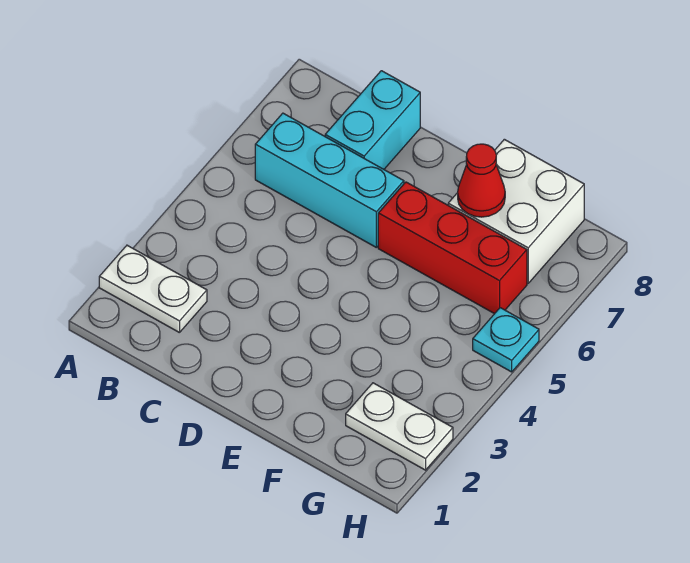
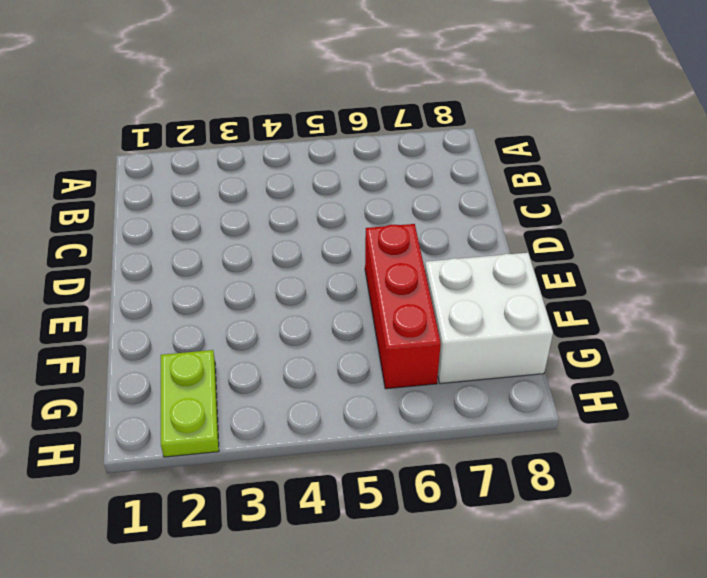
lime plate G2:H2 level 1 -> white plate G2:H2 level 1
none -> white plate A2:B2 level 1
none -> cyan brick B6:D6 level 1

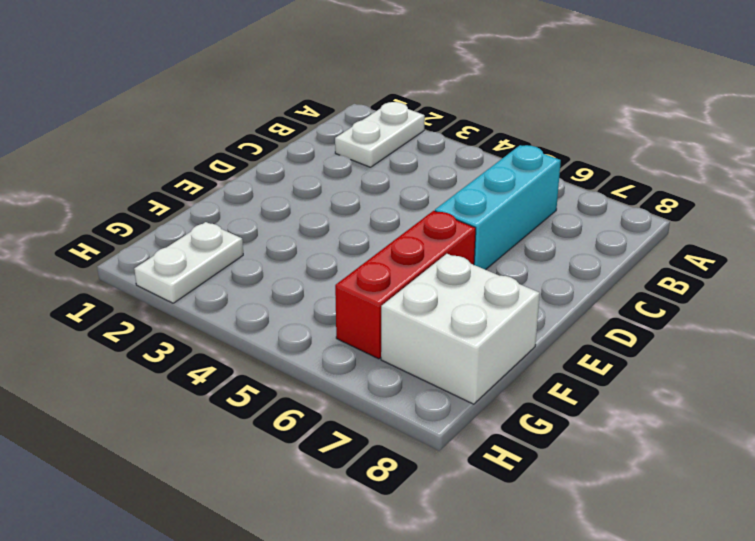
none -> cyan brick C7:C8 level 1
none -> cyan plate H5 level 1

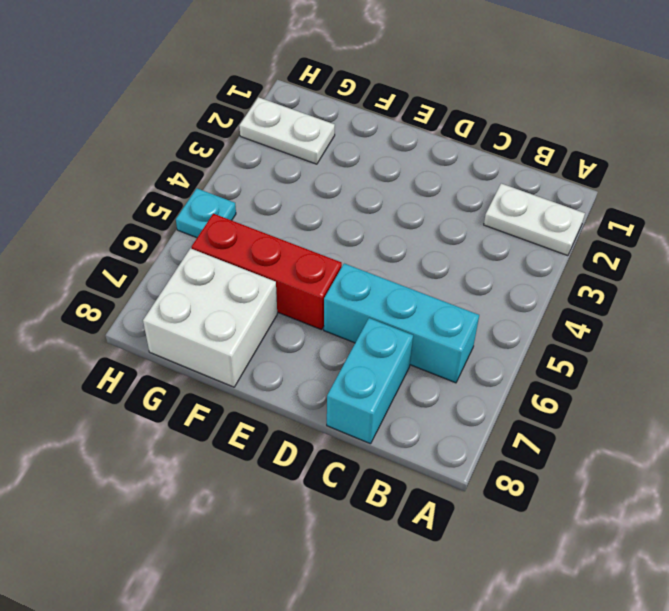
none -> red cone F7 level 2

